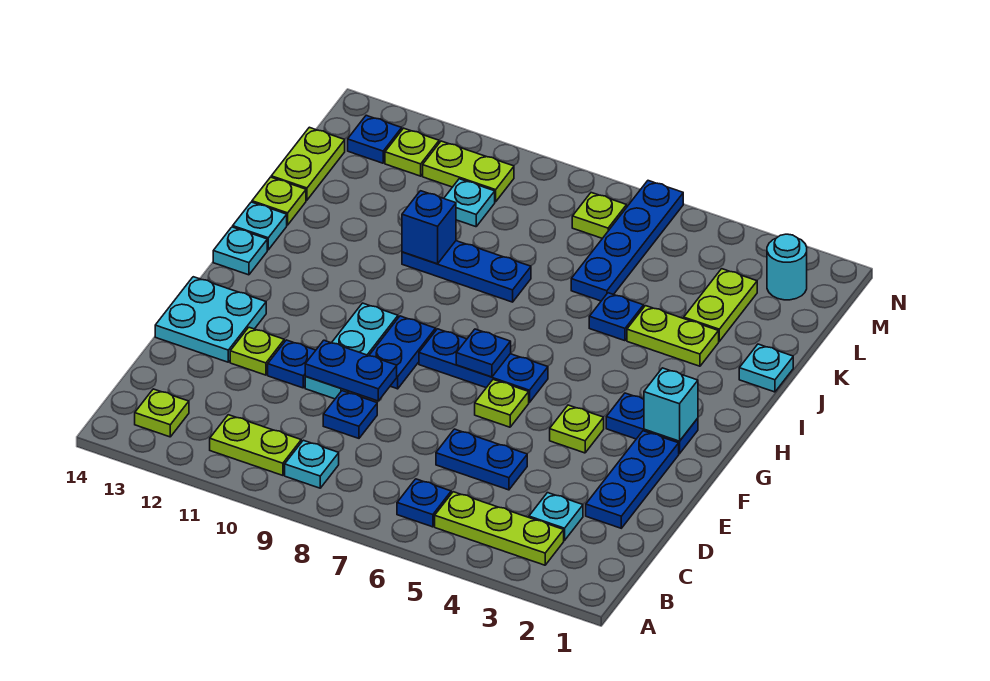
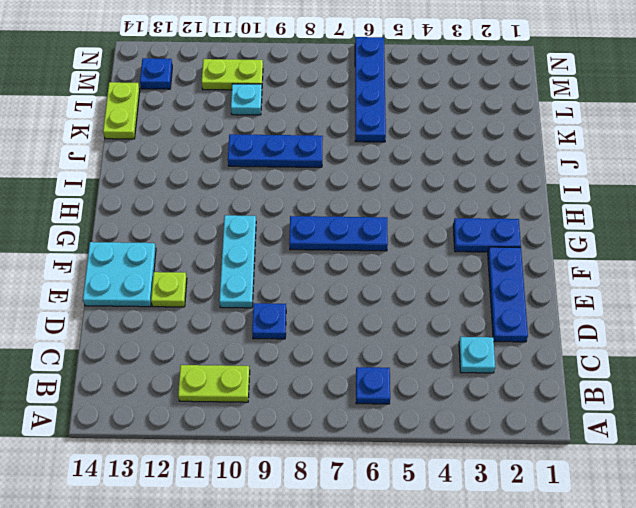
none -> lime plate B3:B5 level 1
none -> cyan plate B9 level 1
none -> lime plate B13 level 1
none -> blue plate D5:D6 level 1

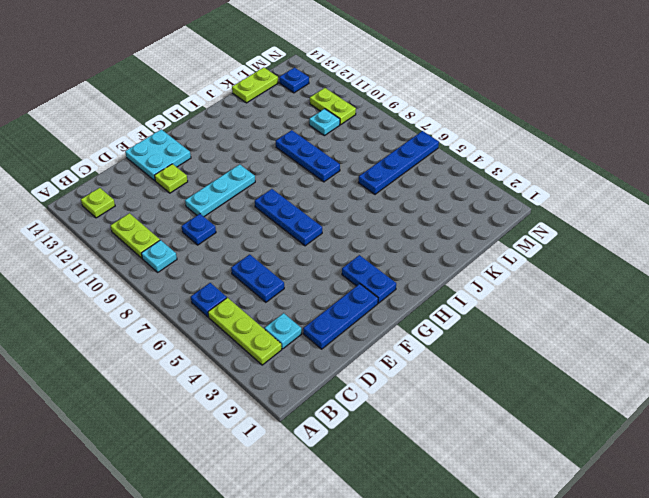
none -> blue plate E11 level 1
none -> lime plate F4 level 1
none -> lime plate F6 level 1
none -> blue plate F9:G9 level 1

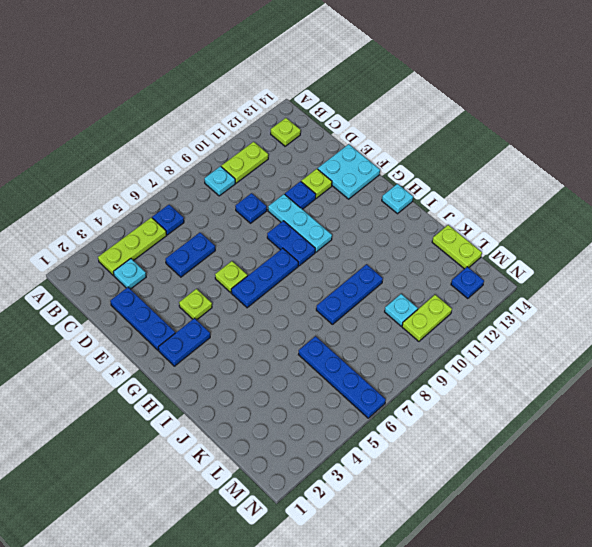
none -> cyan plate I14 level 1
none -> cyan plate J1 level 1
none -> lime plate J3:J4 level 1
none -> blue plate J5 level 1

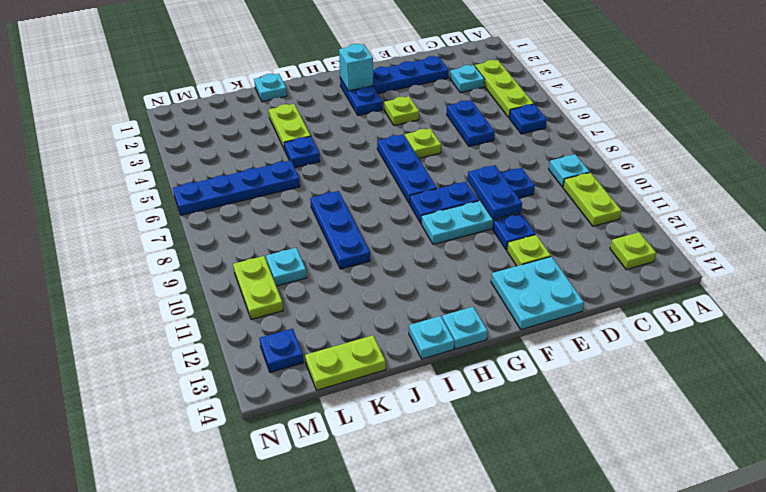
none -> lime plate J14 level 1
none -> lime plate K3:L3 level 1
none -> cyan round brick M2 level 1
none -> lime plate M7 level 1

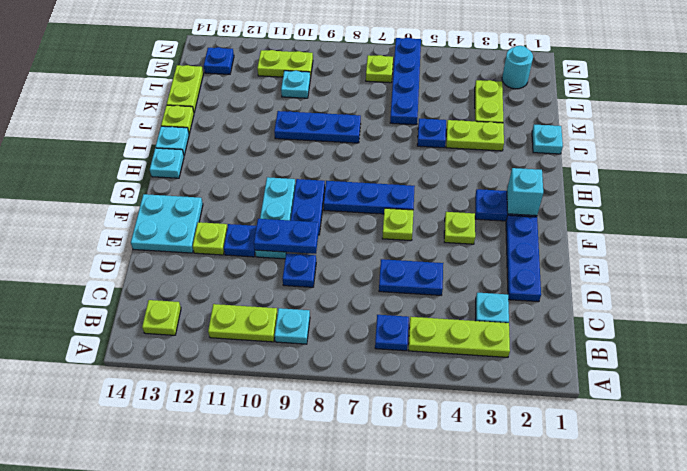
none -> lime plate M12 level 1
none -> blue plate G7 level 2
none -> blue brick J10 level 2

